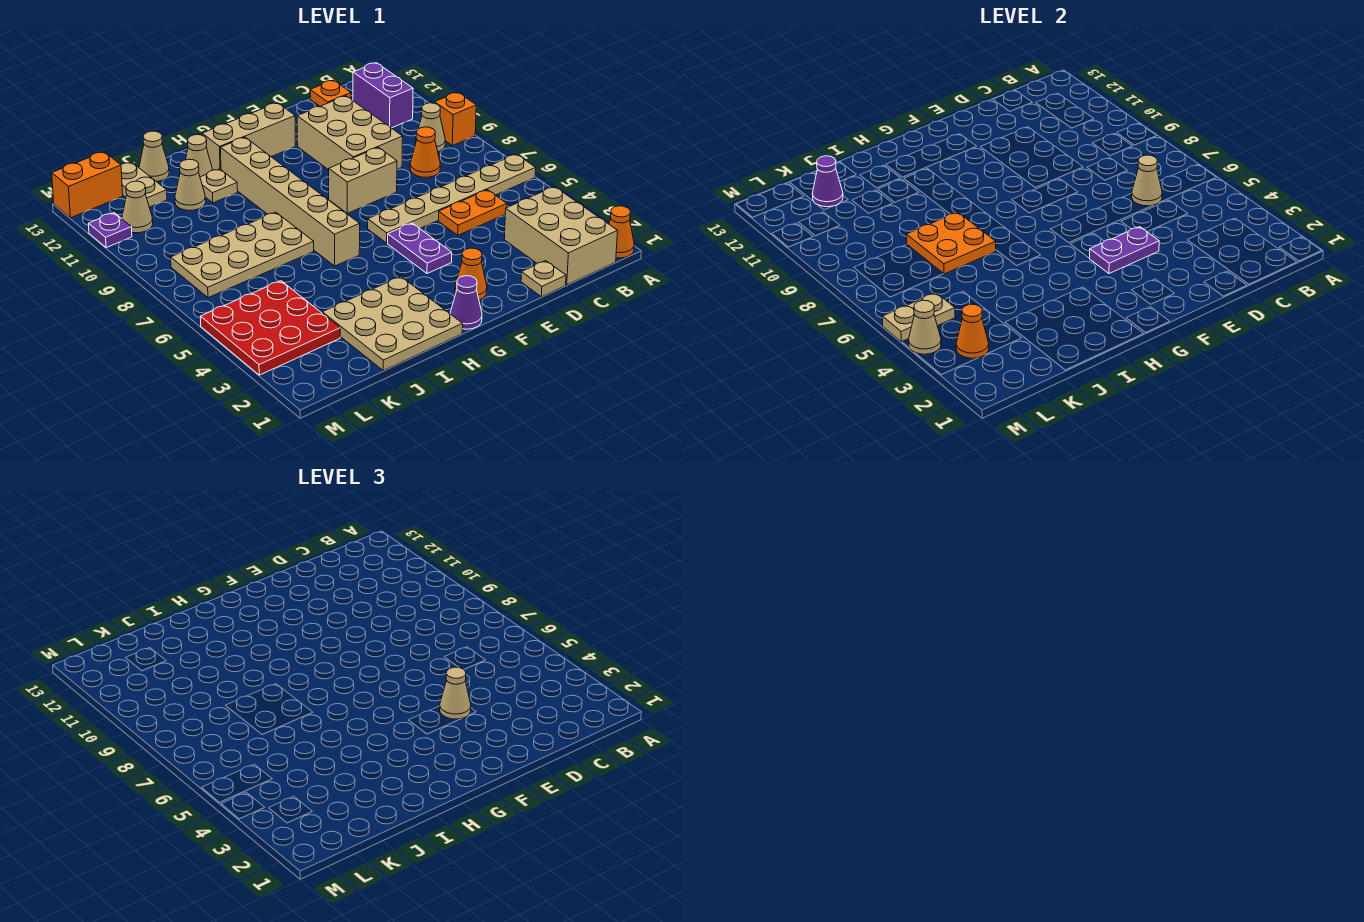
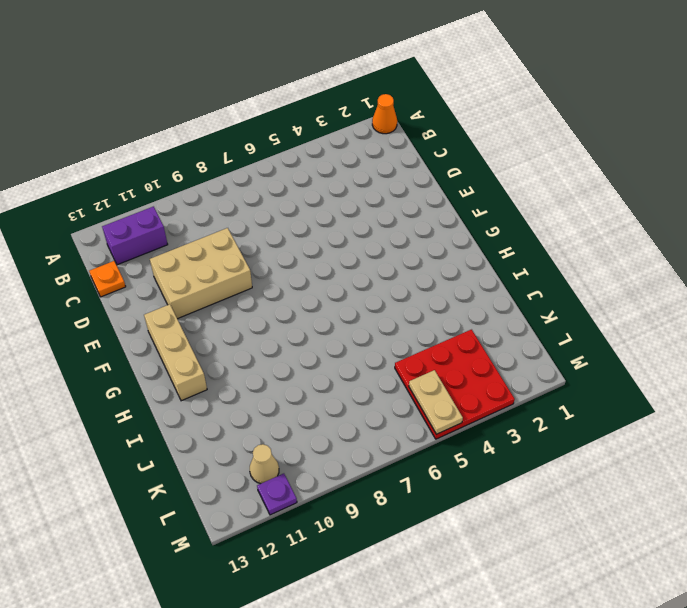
none -> tan plate A6:F6 level 1
none -> orange brick A9 level 1
none -> tan brick B1:C3 level 1
none -> tan cone B9 level 1

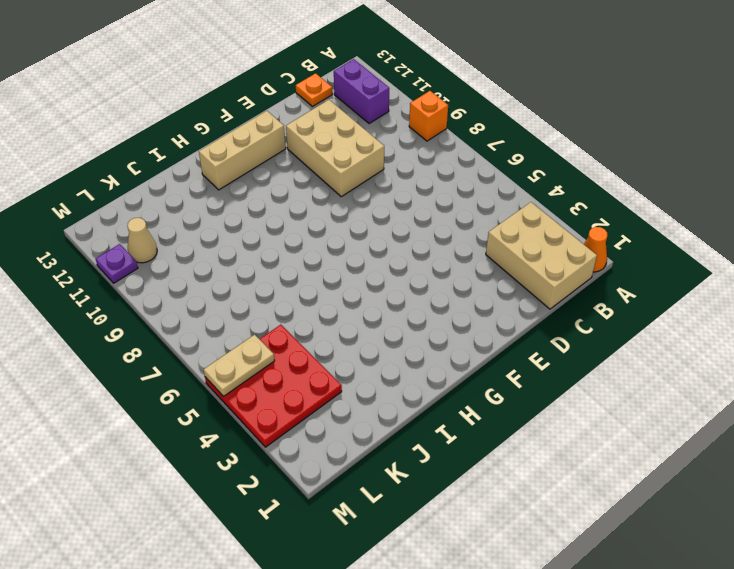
none -> tan plate A6:F6 level 1
none -> tan cone B9 level 1
none -> orange plate C5:D5 level 1
none -> orange cone C8 level 1

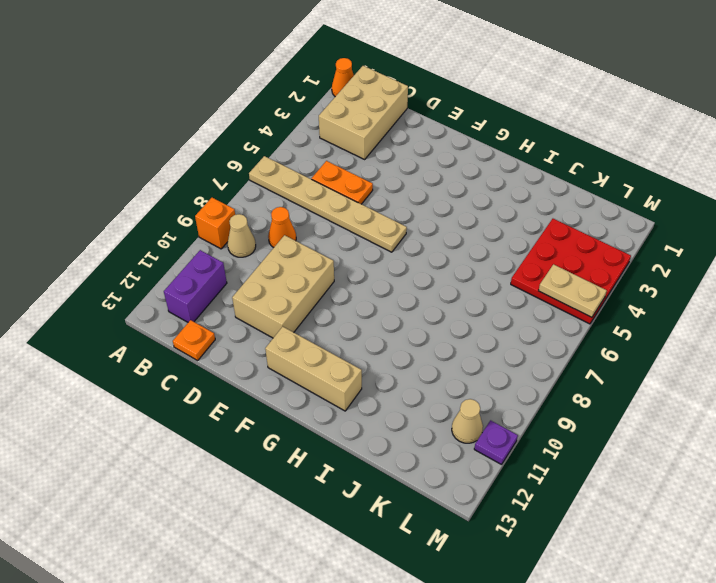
none -> tan plate D1 level 1
none -> tan brick E8:F8 level 1
none -> orange cone F2 level 1
none -> purple plate F4:F5 level 1

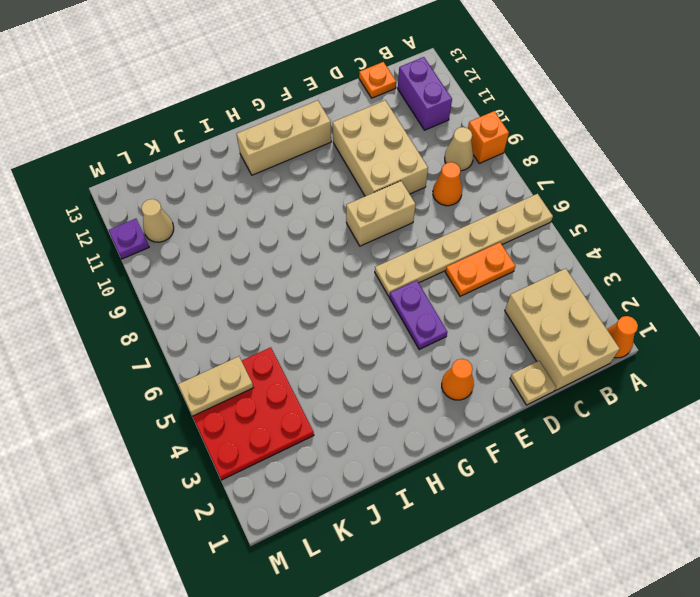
none -> purple cone G1 level 1
none -> tan plate H1:J3 level 1
none -> tan brick H6:H11 level 1
none -> tan plate I7:L8 level 1

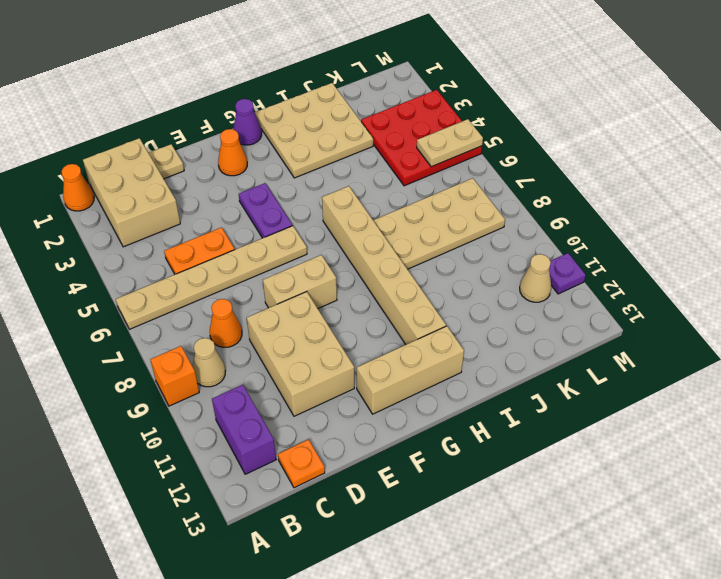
none -> tan plate I11 level 1
none -> tan cone I12 level 1
none -> tan cone J11 level 1
none -> tan cone J13 level 1

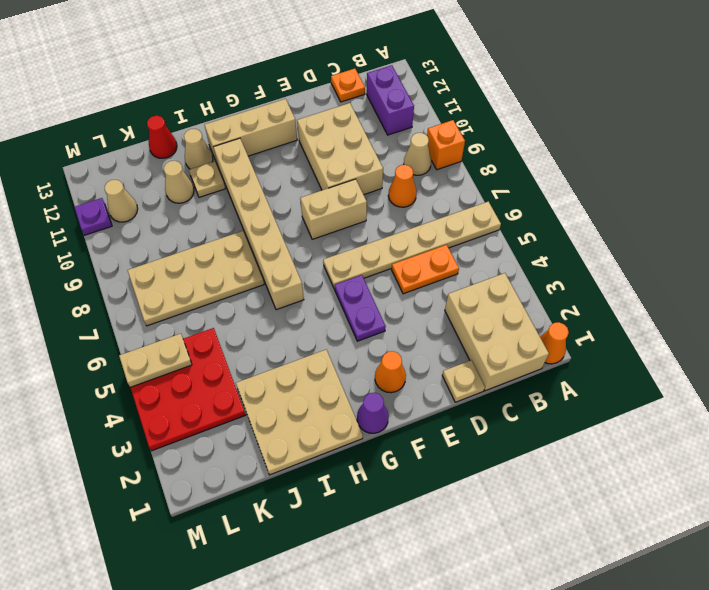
red cone J13 level 1 -> tan cone J13 level 1
none -> tan plate K12:K13 level 1
none -> orange brick L13:M13 level 1
none -> tan cone C6 level 2
none -> purple plate E4:F4 level 2

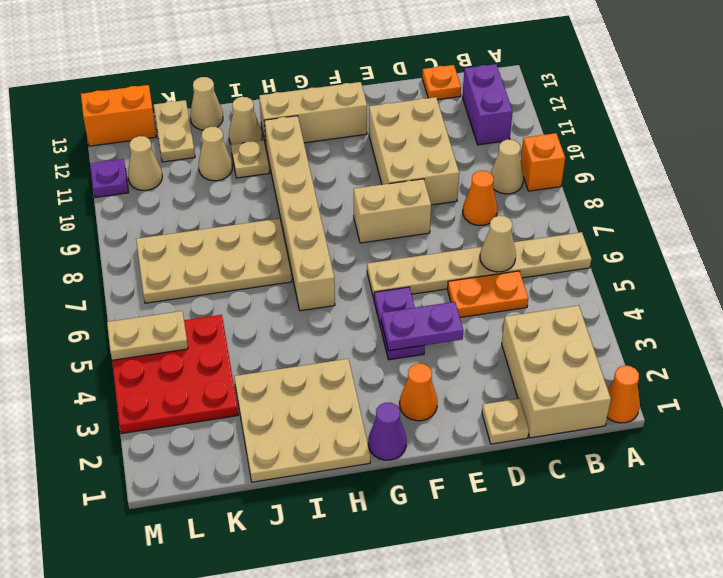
none -> orange plate I7:J8 level 2
none -> purple cone K12 level 2
none -> orange cone L3 level 2
none -> tan cone M4 level 2

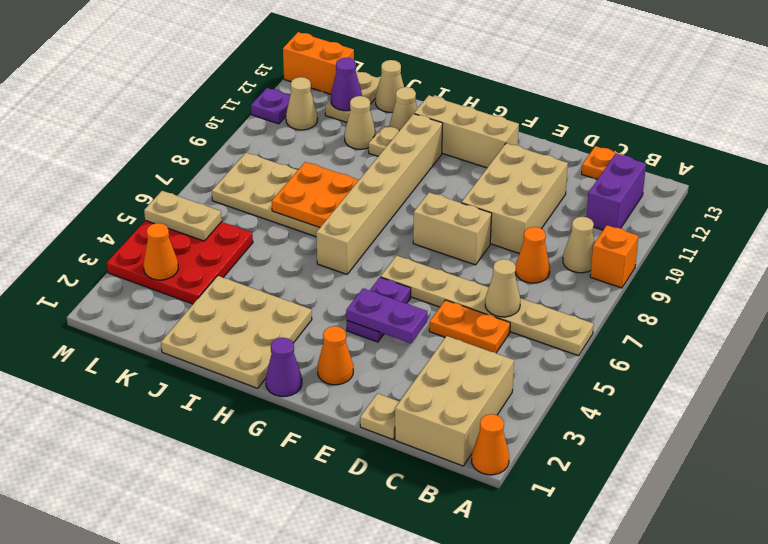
none -> tan cone M4 level 2
none -> tan cone E4 level 3

